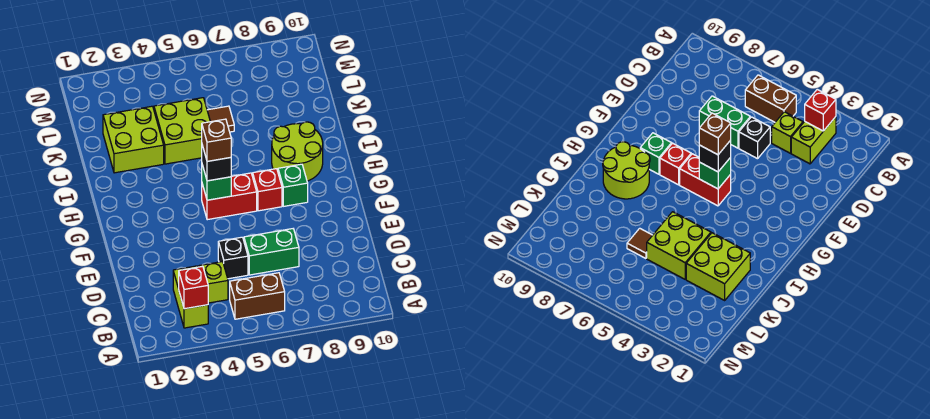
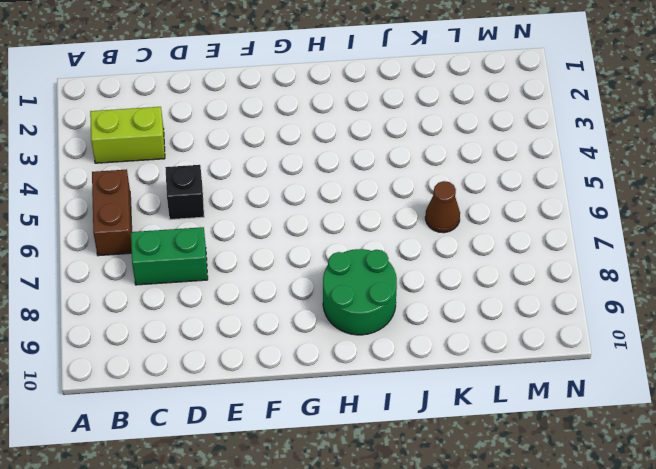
green brick C7:D7 level 1 -> green brick D6:D7 level 1
green round brick H8:I9 level 1 -> lime round brick H8:I9 level 1
brown cone K6 level 1 -> brown tile K6 level 1
none -> lime brick C4 level 1
none -> red brick G5:G6 level 1
none -> red brick G7 level 1

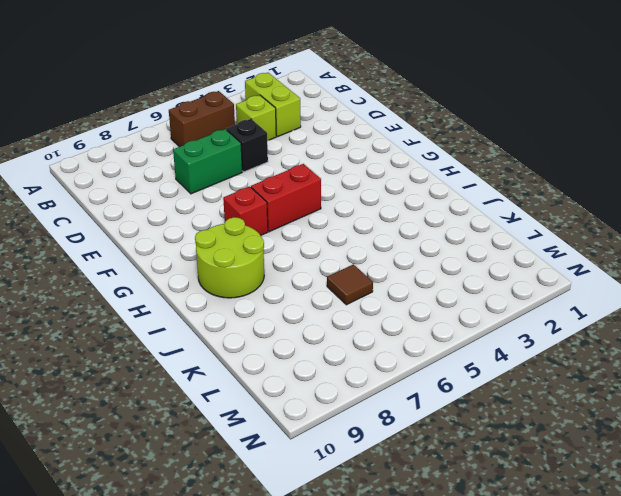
none -> green brick G8 level 1
none -> lime brick J2:K3 level 1
none -> lime brick J4:K5 level 1

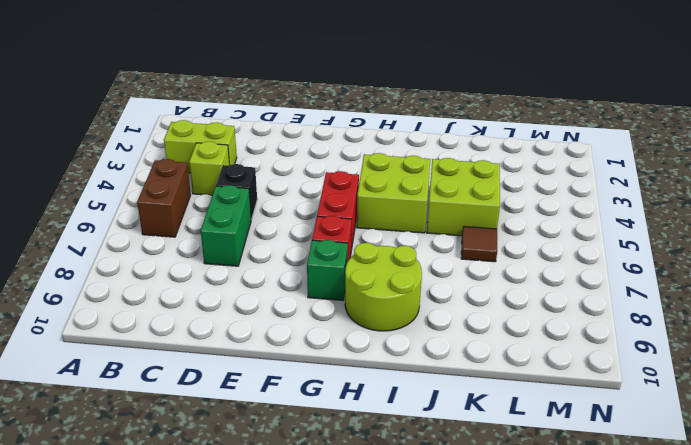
lime brick H4:I5 level 1 -> lime brick J2:K3 level 1
none -> red brick B3 level 2
none -> green brick G5 level 2
none -> black brick G5 level 3

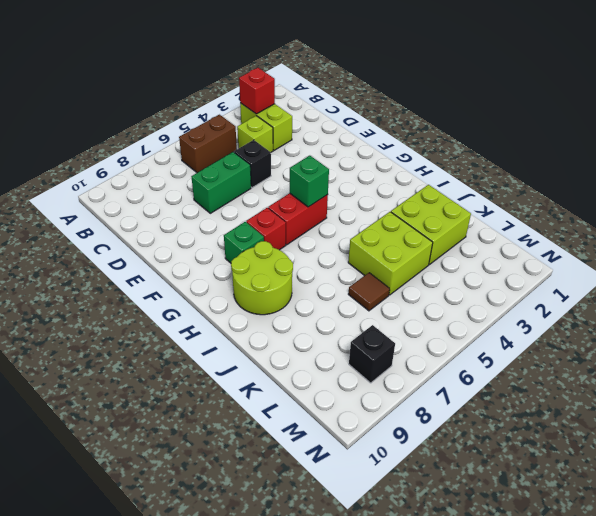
black brick M8 level 1 -> black brick G5 level 3
none -> brown brick G5 level 4

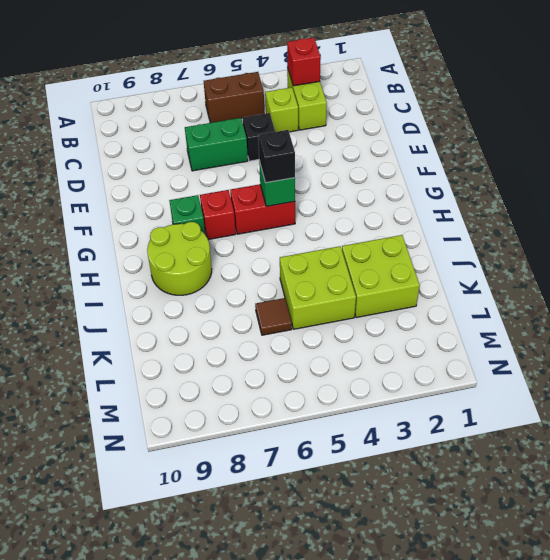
none -> brown brick G5 level 4

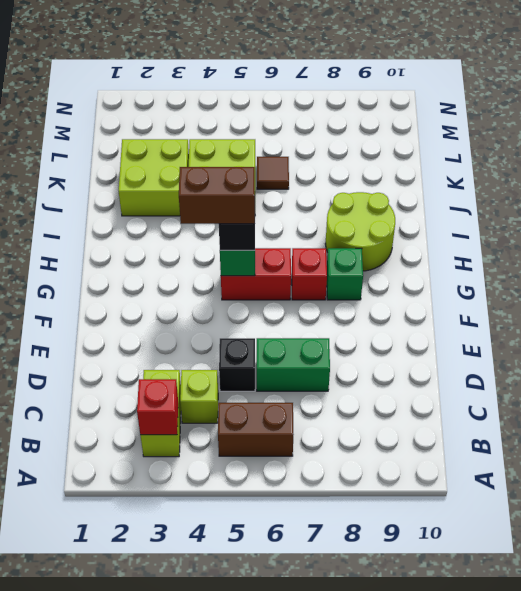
brown brick G4:G5 level 4 -> brown brick G5 level 4

